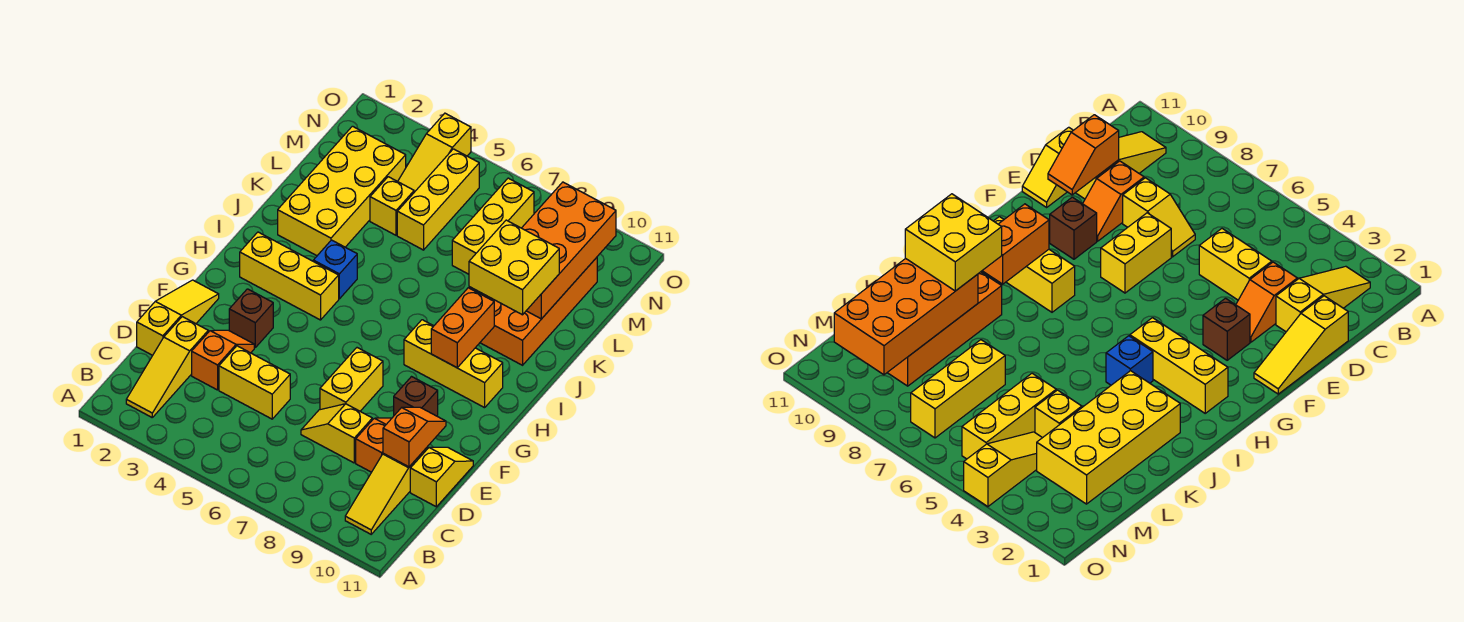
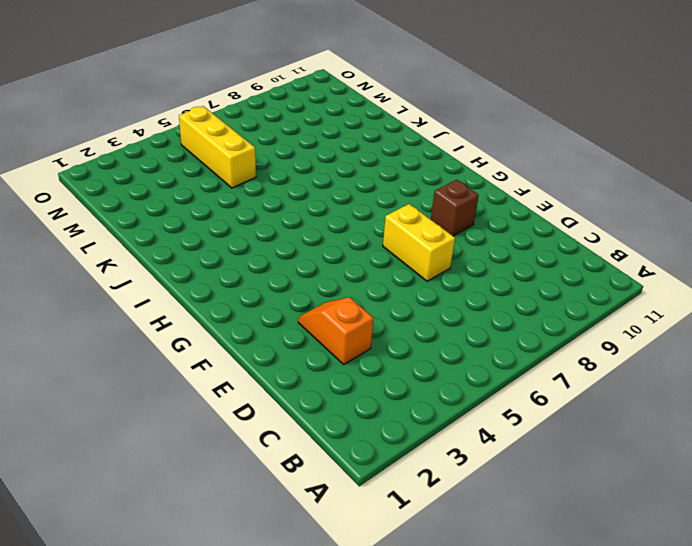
none -> yellow slope B2:D2 level 1 top D
none -> yellow slope B10:D10 level 1 top D
none -> yellow slope D1:F1 level 1 top D

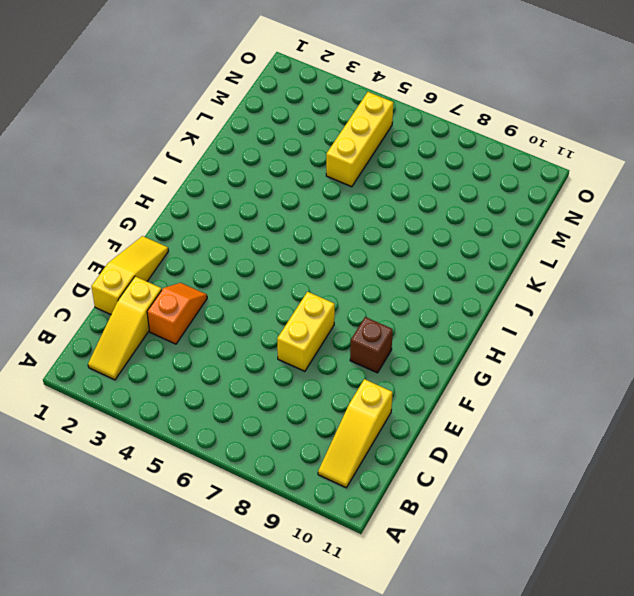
none -> yellow brick D4:D5 level 1
none -> yellow slope D7:D8 level 1 top 8
none -> orange slope D9:E9 level 1 top D

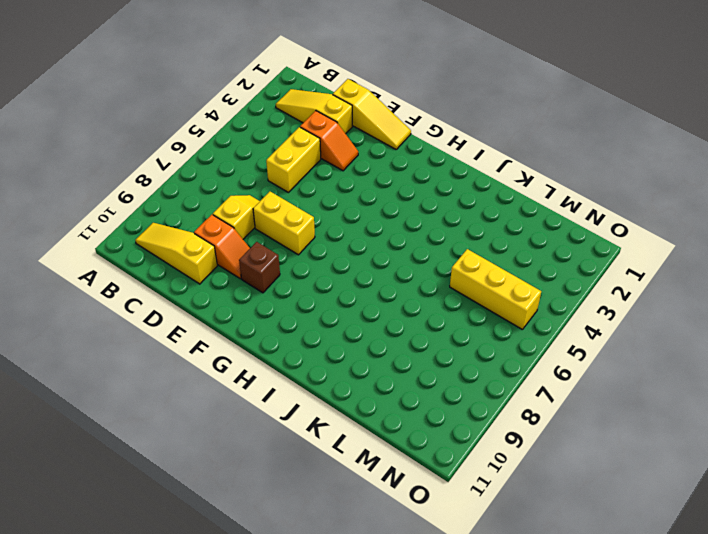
none -> yellow slope D11:E11 level 1 top D
none -> brown brick F3 level 1
none -> yellow brick H2:H4 level 1

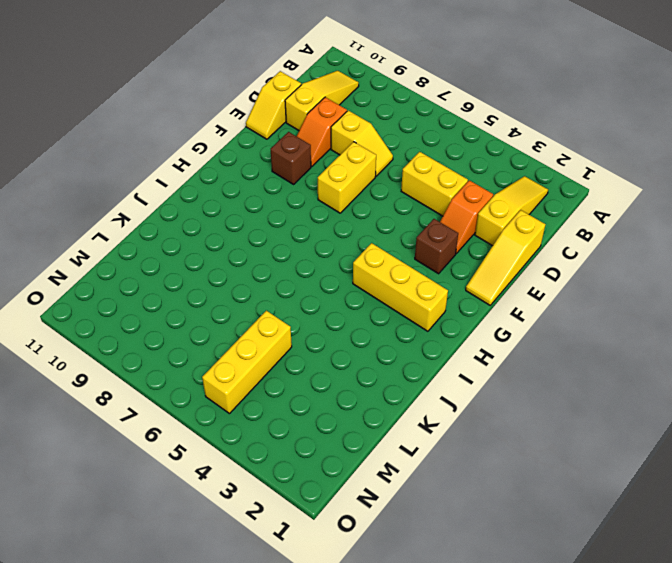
none -> yellow brick H8:H10 level 1
none -> blue brick I4 level 1
none -> yellow brick J2:M3 level 1

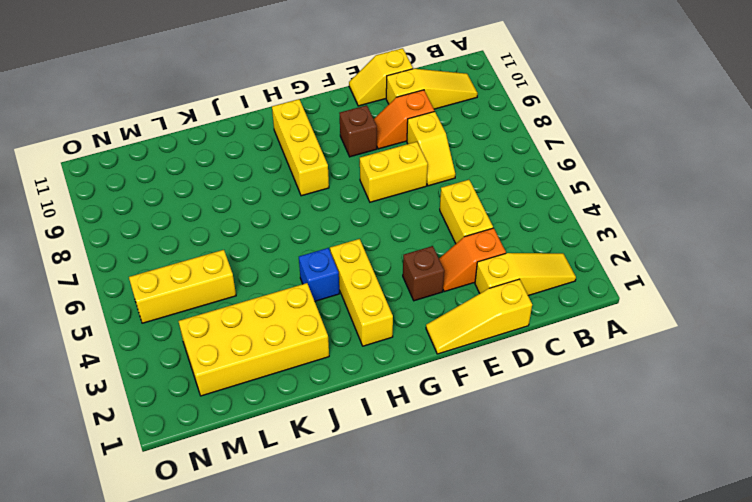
none -> orange brick J9:M10 level 1
none -> yellow brick L4 level 1
none -> yellow brick L7:N7 level 1

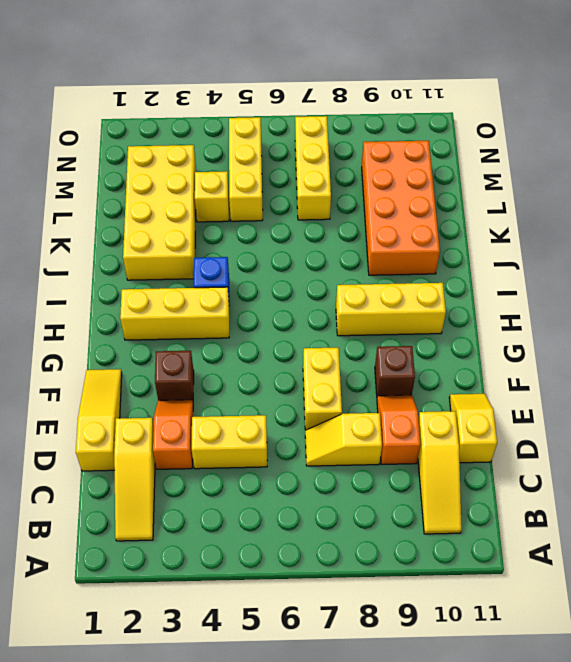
none -> yellow slope M4:O4 level 1 top O
none -> orange slope D10:E10 level 2 top D
none -> orange brick H9:I9 level 2

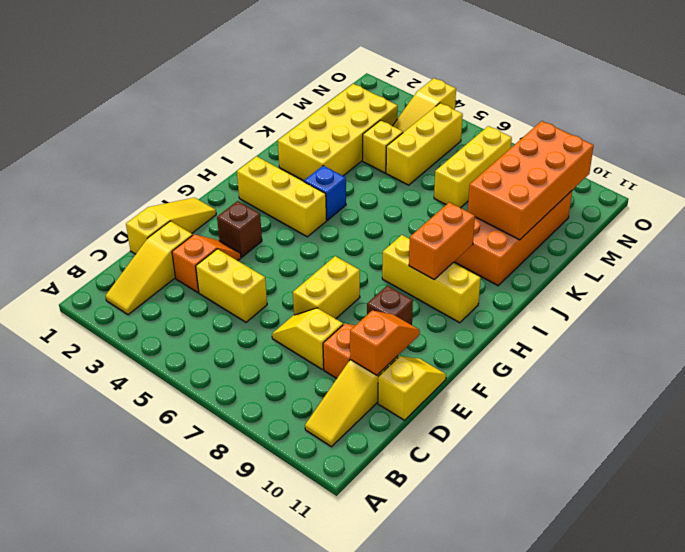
none -> yellow brick J9:K10 level 3

